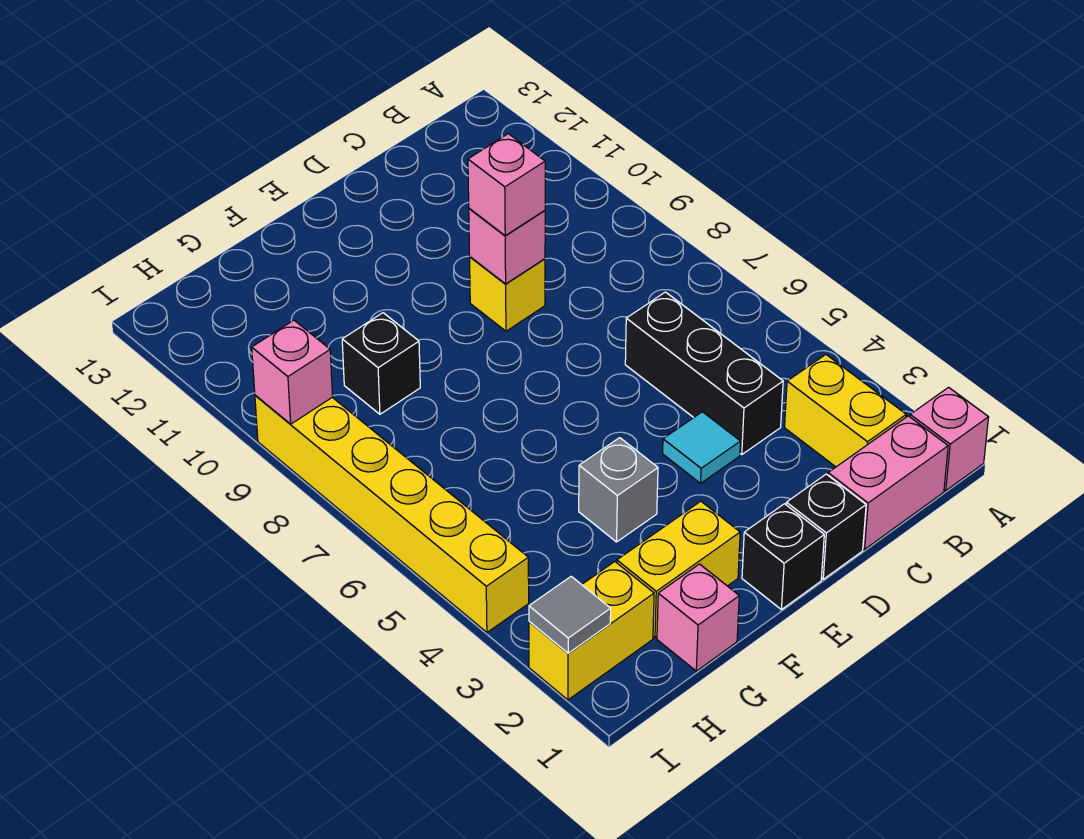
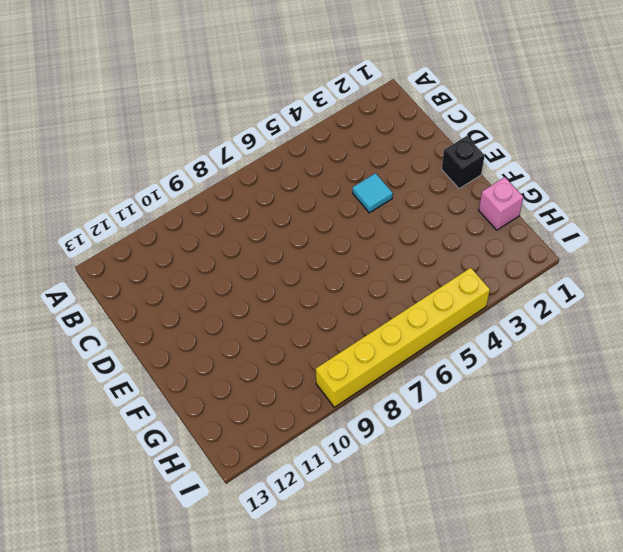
none -> pink brick A1 level 1
none -> pink brick B1:C1 level 1
none -> yellow brick B2:B3 level 1

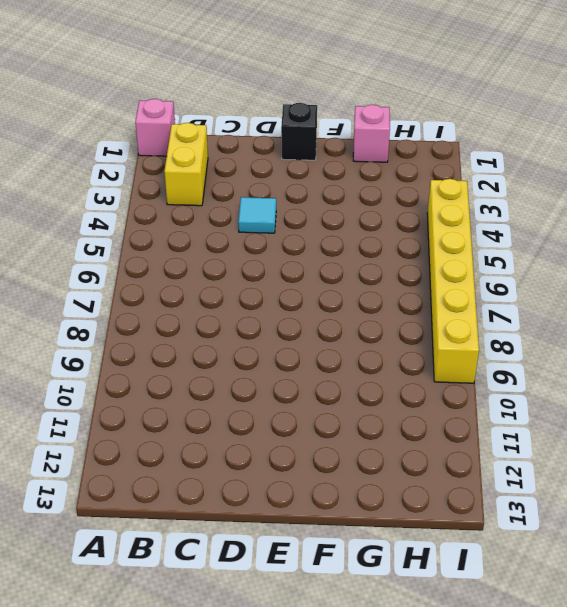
none -> pink brick B1:C1 level 1
none -> black brick C4:C6 level 1
none -> black brick D1 level 1

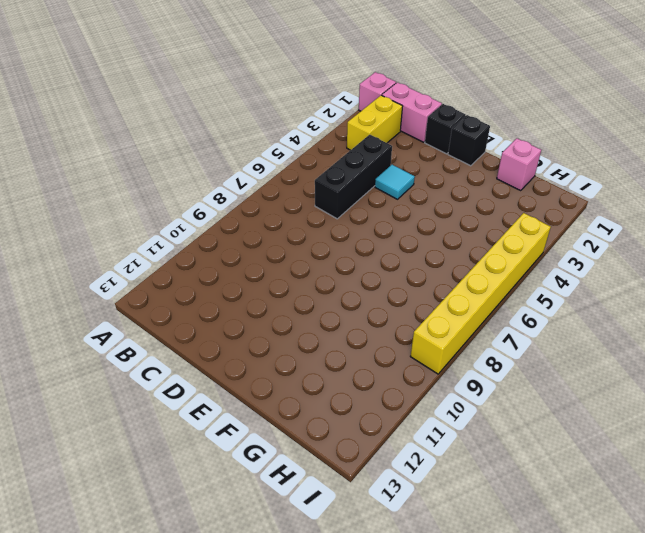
none -> yellow brick D9 level 1
none -> yellow brick F2:G2 level 1
none -> grey brick F4 level 1

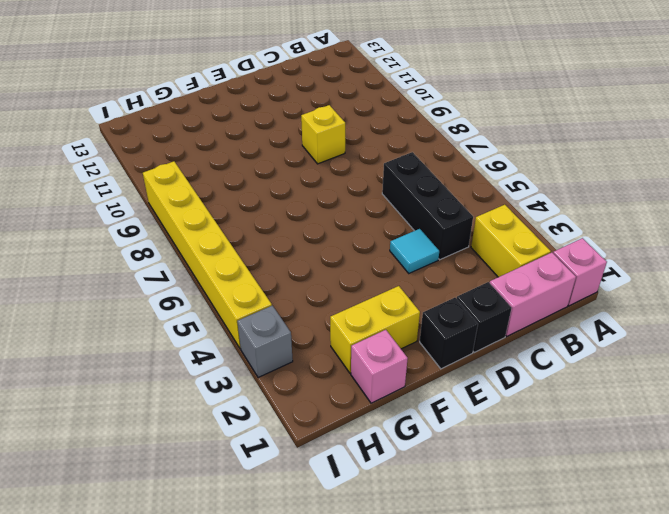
grey brick I3 level 1 -> grey brick F4 level 1
none -> black brick G9 level 1
none -> yellow brick H2:I2 level 1
none -> pink brick D9 level 2

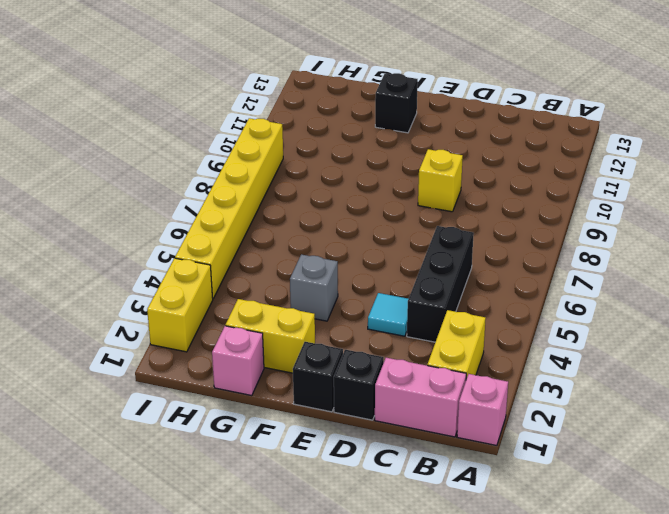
black brick F12 level 1 -> black brick G9 level 1
yellow brick I2:I3 level 1 -> yellow brick H2:I2 level 1
none -> pink brick D9 level 2
none -> grey tile I2 level 2
none -> pink brick I9 level 2

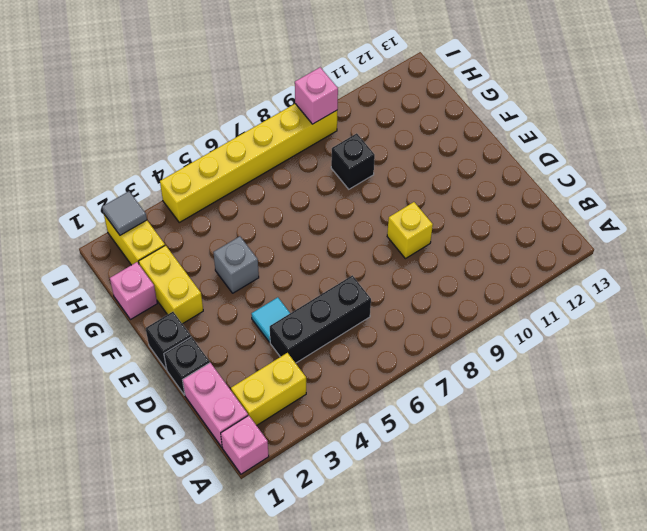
none -> pink brick D9 level 2
none -> pink brick D9 level 3

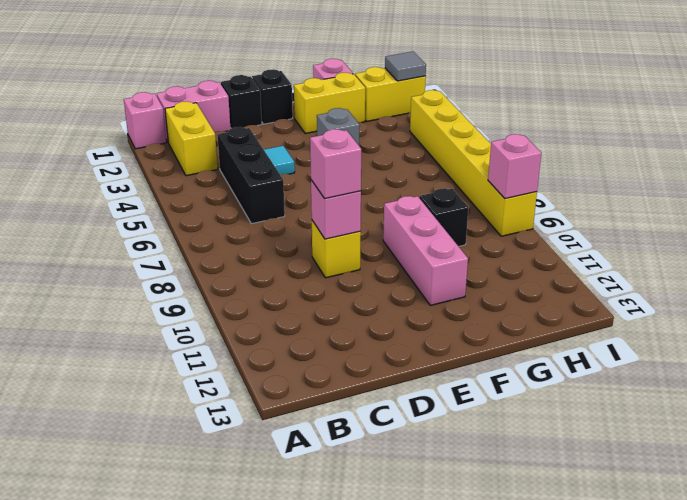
pink brick F9:F11 level 1 -> none

